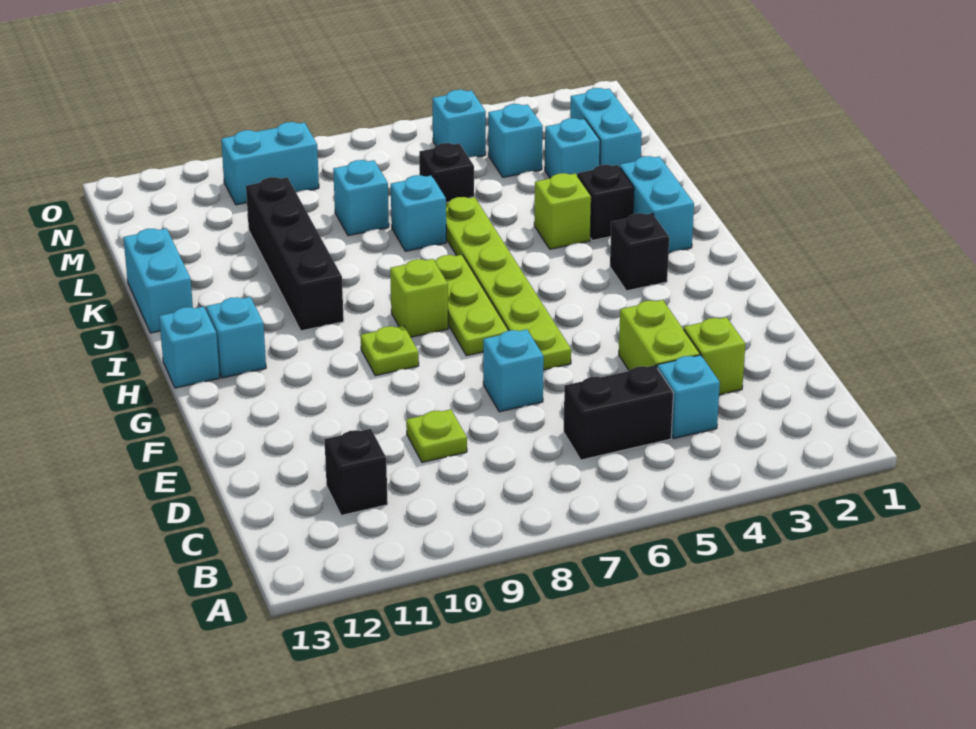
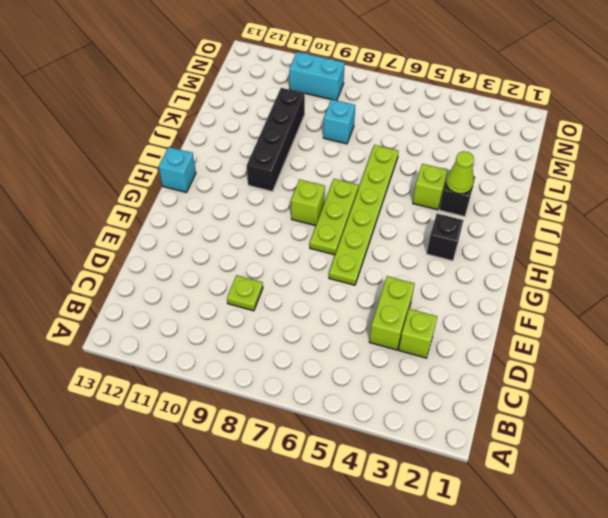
lime cone J3 level 2 -> none
none -> cyan brick C4 level 1
none -> black brick C5:C6 level 1
none -> black brick C11 level 1

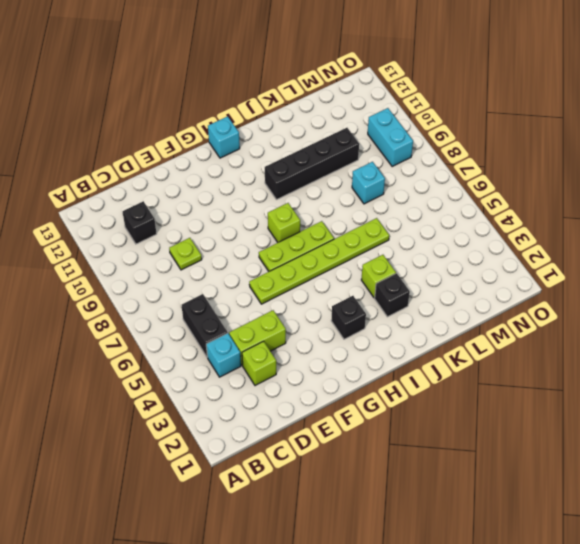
none -> cyan brick E7 level 1
none -> lime plate G9 level 1
none -> cyan brick H12 level 1

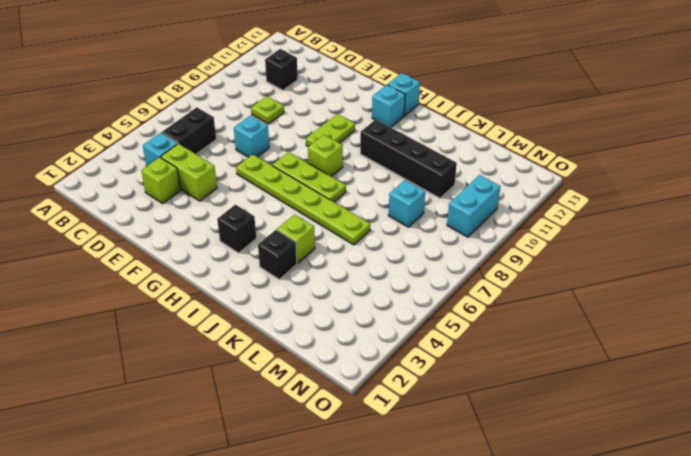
lime plate G9:G10 level 1 -> lime plate G9 level 1
none -> cyan brick I2:J2 level 1
none -> cyan brick J13:K13 level 1
none -> cyan brick K7 level 1

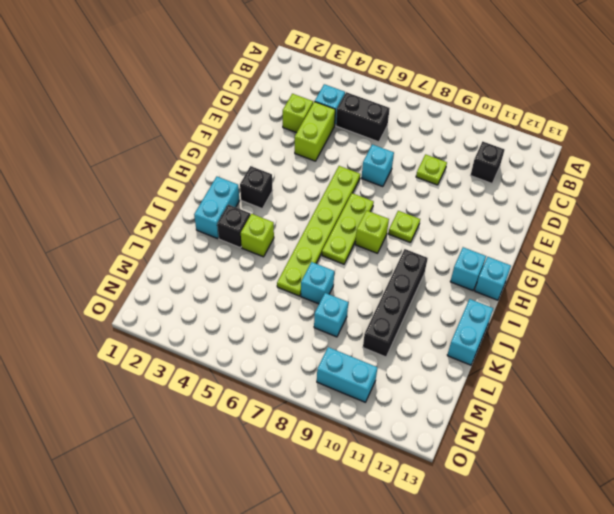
none -> cyan brick L2:M2 level 1
none -> cyan brick L3 level 1
none -> black brick L6 level 1

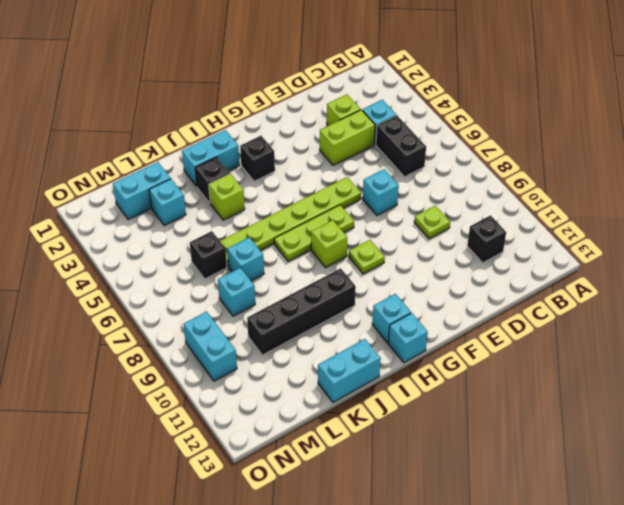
none -> cyan brick M4 level 1
none -> cyan brick N5 level 1

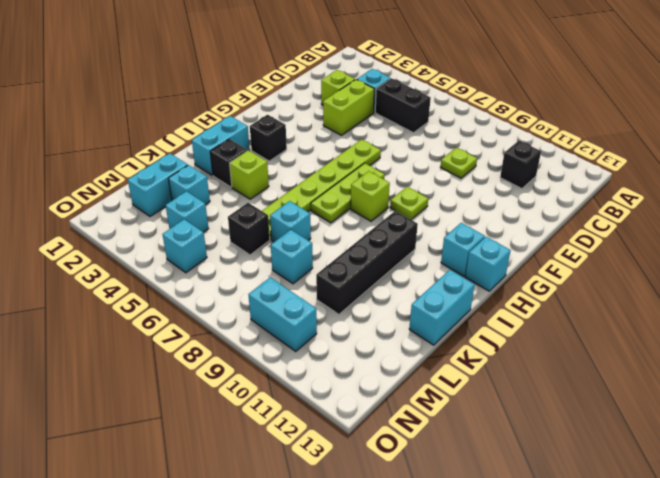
none -> cyan brick E7 level 1

